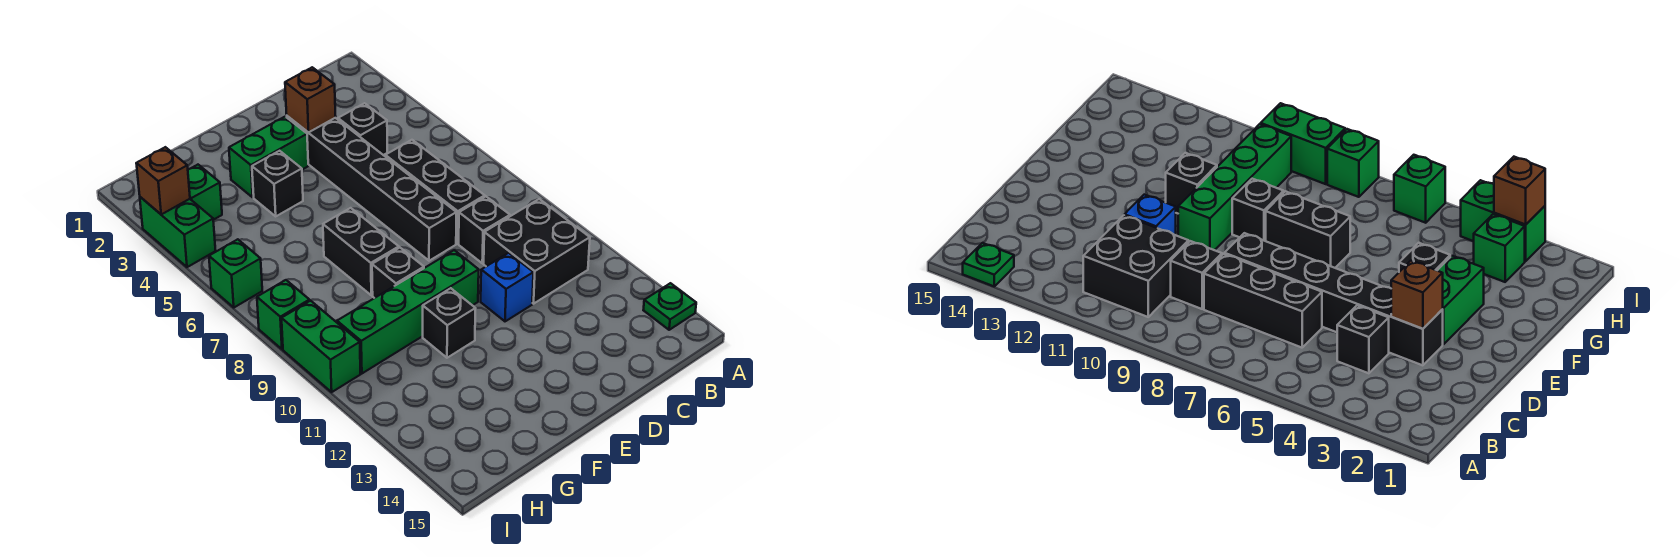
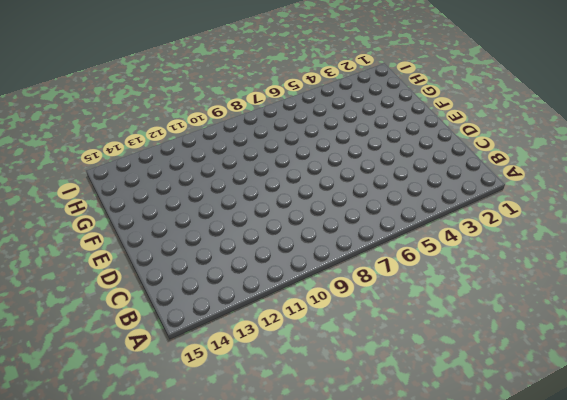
none -> green plate A14 level 1
none -> black brick B10:C11 level 1
none -> black brick C4 level 1

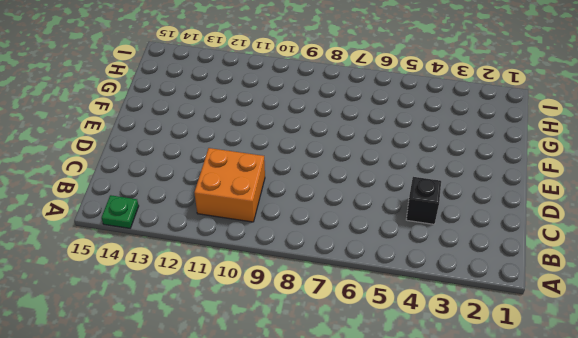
orange brick B10:C11 level 1 -> black brick B10:C11 level 1
none -> black brick C6:C8 level 1
none -> black brick C9 level 1
none -> black brick D3:D8 level 1

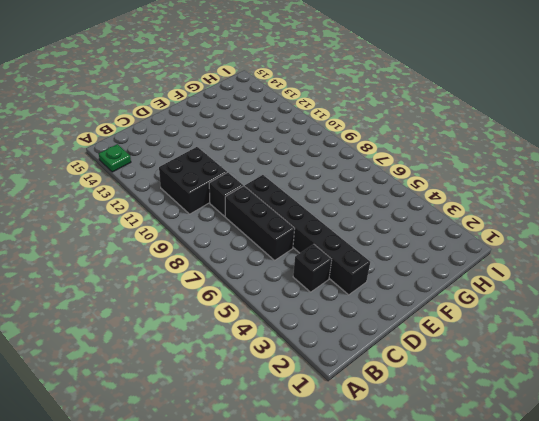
none -> blue brick D11 level 1
none -> green brick E3:F3 level 1
none -> green brick E10:H10 level 1

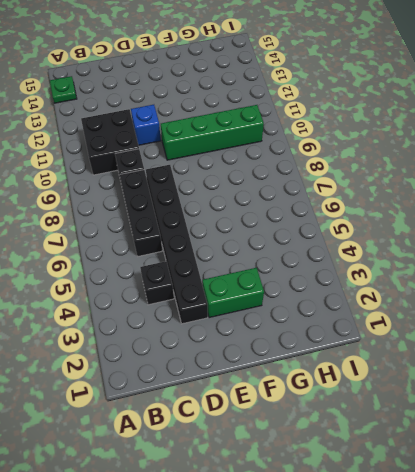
none -> black brick F4 level 1
none -> black brick F7:F8 level 1
none -> black brick F9 level 1

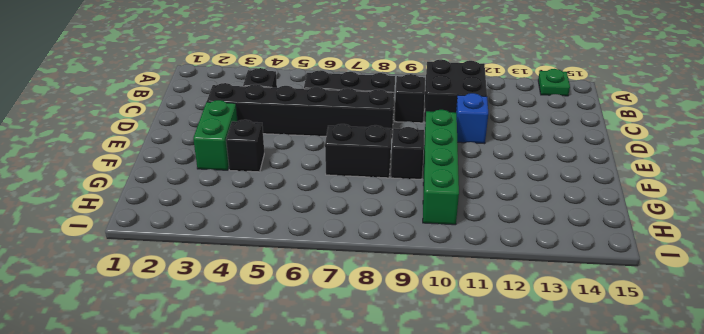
none -> black brick F11 level 1
none -> green brick H3 level 1
none -> green brick I3:I4 level 1

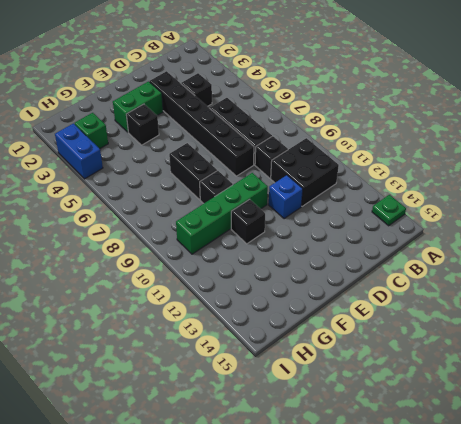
blue brick I3:I4 level 1 -> green brick I3:I4 level 1
none -> green brick I6 level 1
none -> green brick I8 level 1
none -> green brick I9:I10 level 1

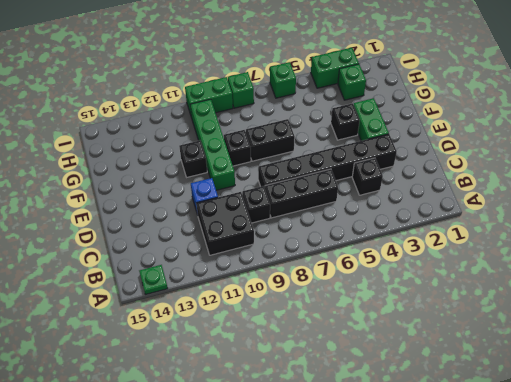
none -> brown brick D3 level 2
none -> brown brick I3 level 2

